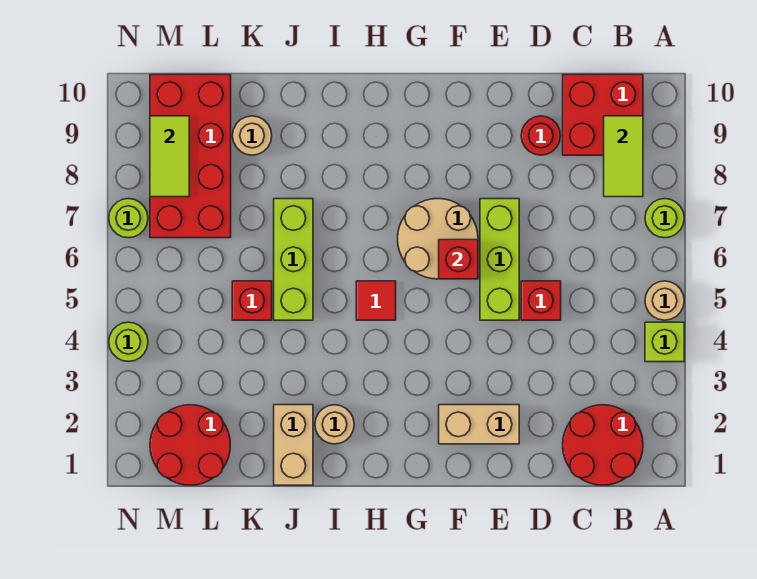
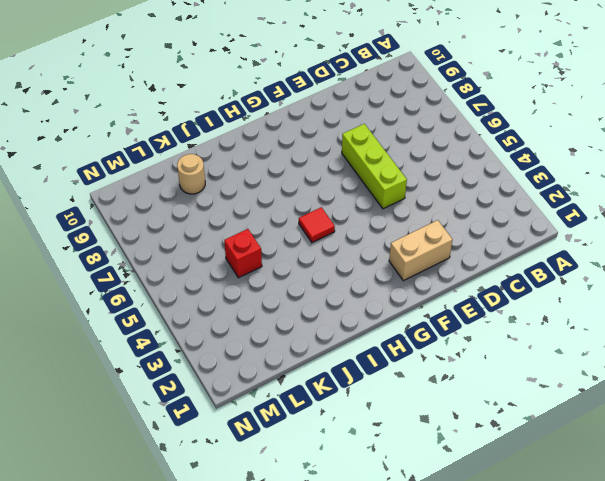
none -> lime brick A4 level 1
none -> tan round brick A5 level 1
none -> lime round brick A7 level 1

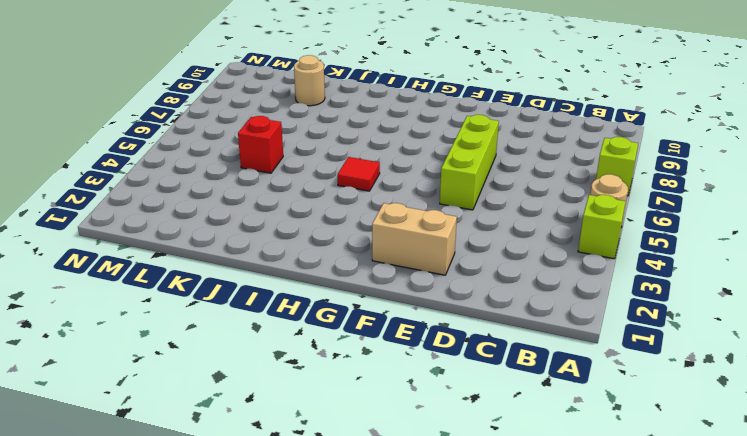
lime brick A7 level 1 -> lime round brick A7 level 1
none -> red round brick B1:C2 level 1
none -> red brick B9:C10 level 1
none -> red brick D5 level 1

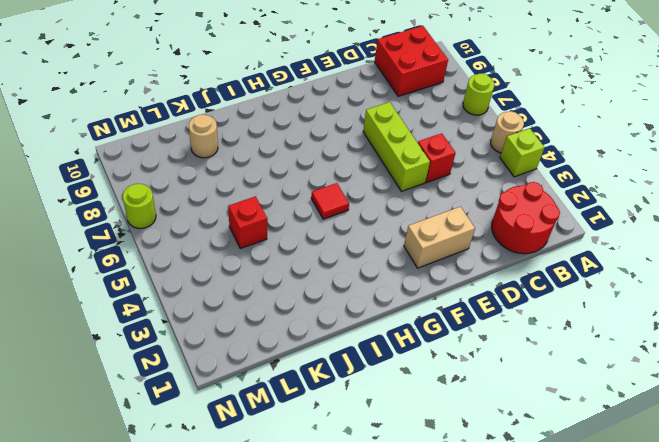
none -> red round brick D9 level 1
none -> tan round brick F6:G7 level 1
none -> tan round brick I2 level 1

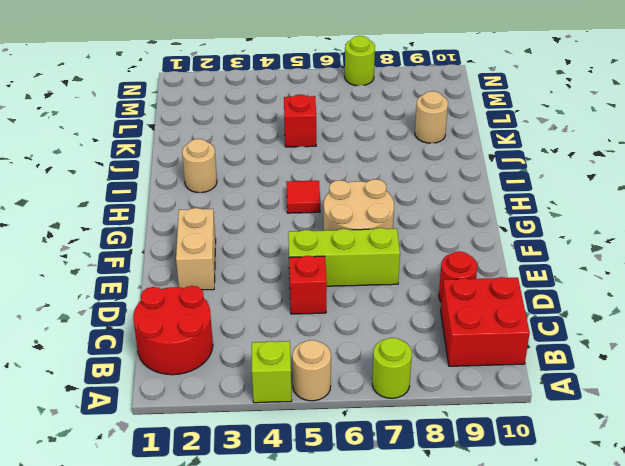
none -> tan brick J1:J2 level 1
none -> lime brick J5:J7 level 1
none -> red round brick L1:M2 level 1

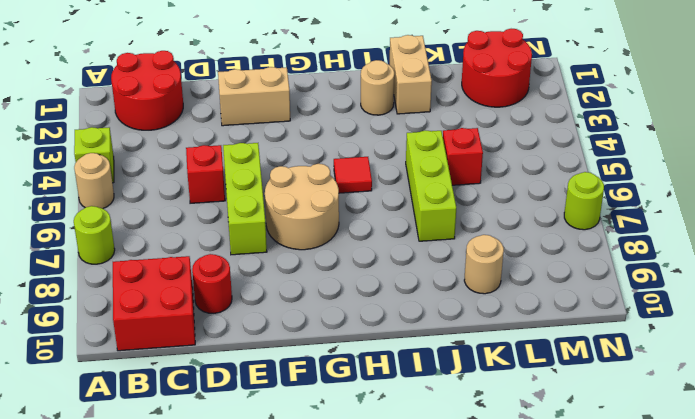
none -> red brick L7:M10 level 1
none -> lime round brick N4 level 1
none -> lime tile B8:B9 level 2

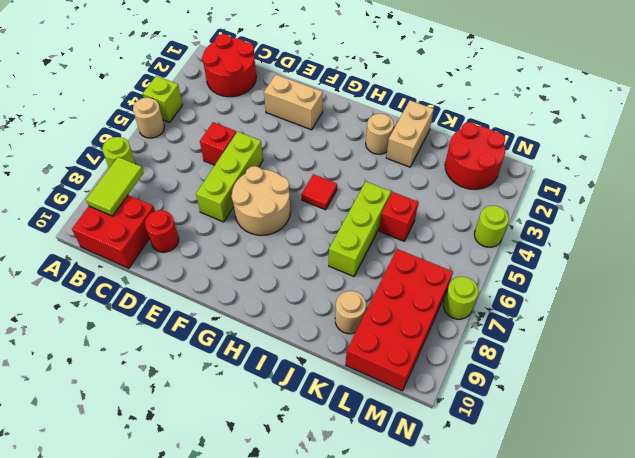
none -> red brick F6 level 2
none -> lime tile M8:M9 level 2

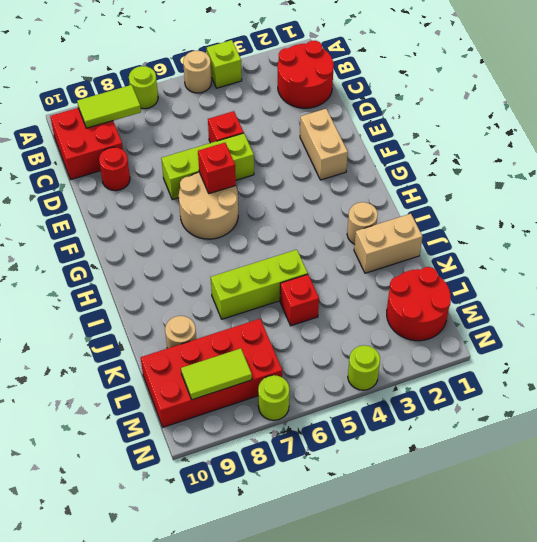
none -> red tile H5 level 1

